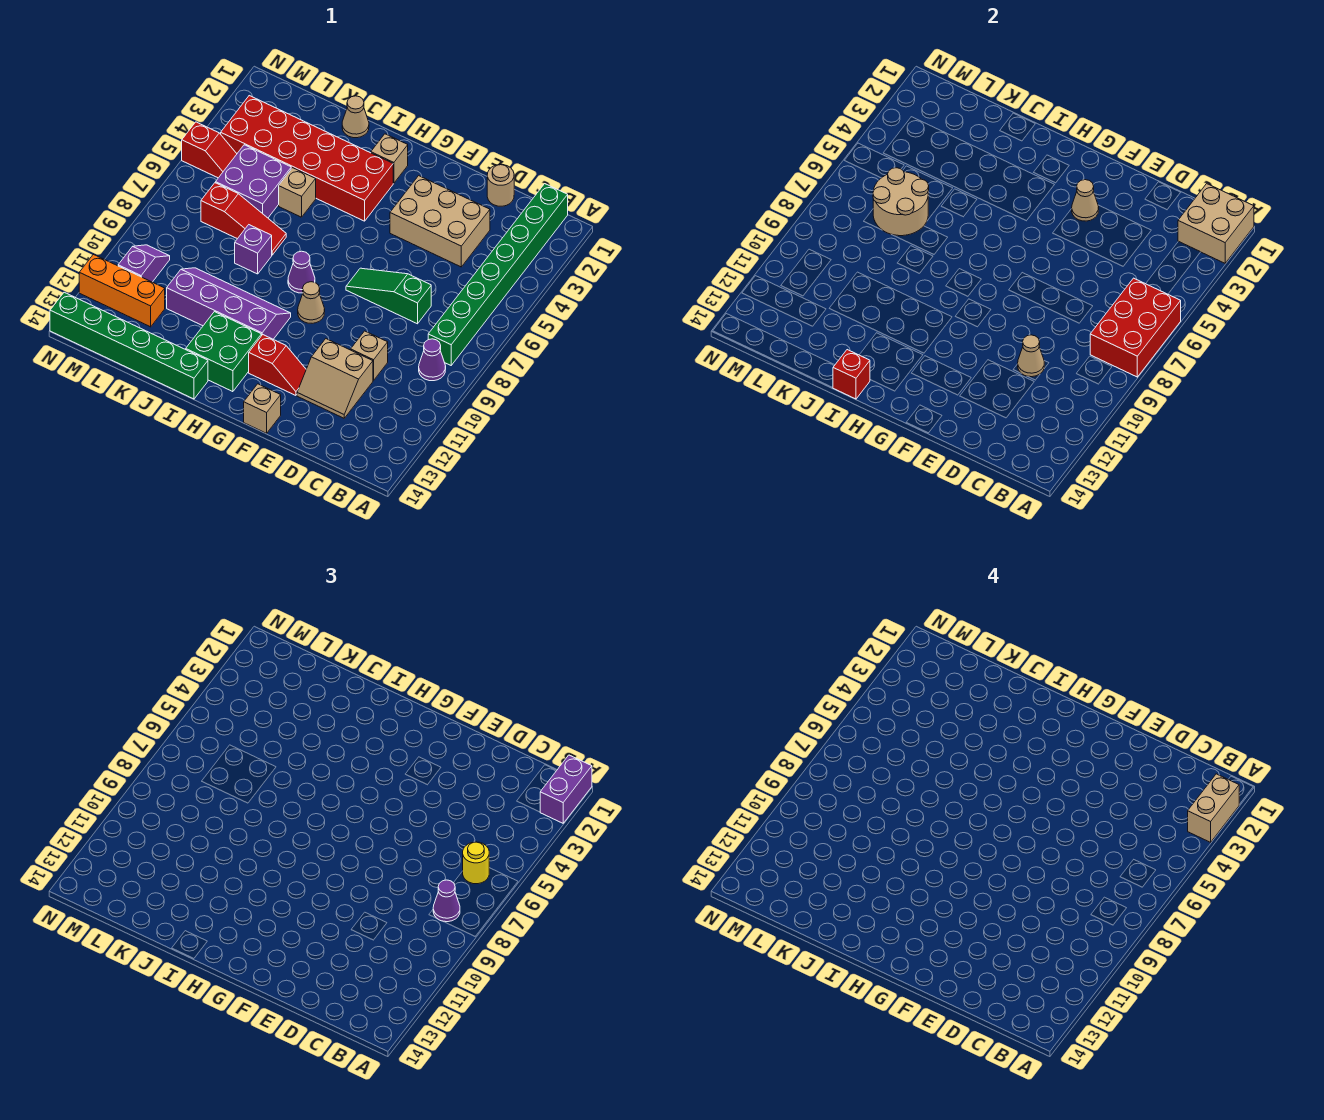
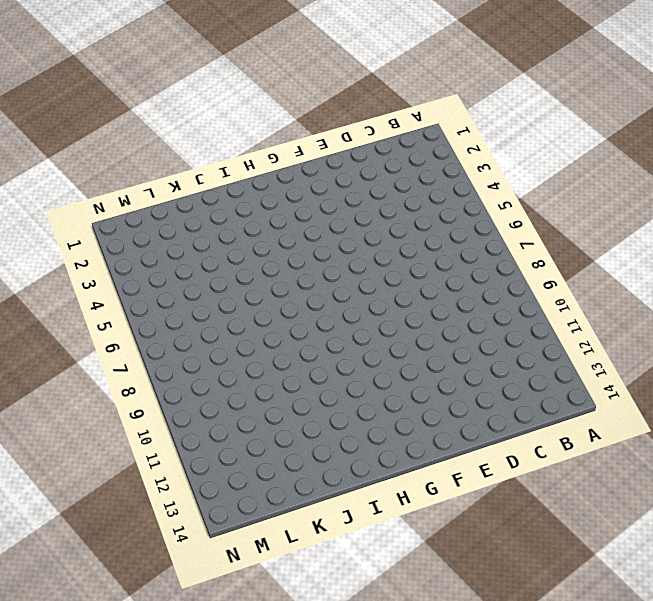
none -> green brick B1:B8 level 1
none -> purple cone B9 level 1
none -> tan round brick D1 level 1
none -> tan brick D3:F4 level 1

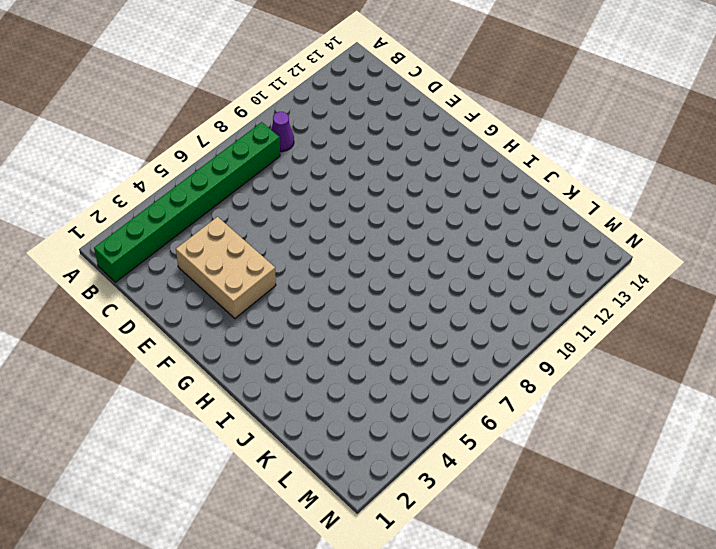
none -> tan round brick D1 level 1
none -> green slope D7:F7 level 1 top D
none -> tan brick D10 level 1
none -> tan slope D11:E12 level 1 top 11

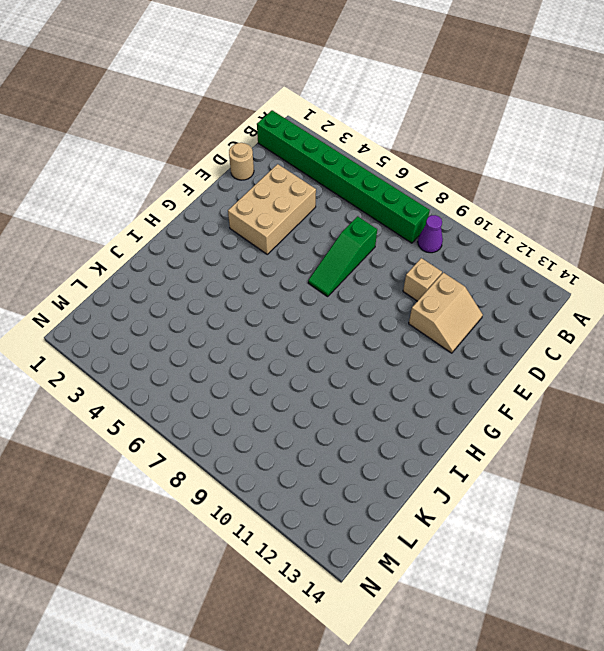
none -> red slope F12:G12 level 1 top G
none -> tan brick F14 level 1
none -> tan cone G9 level 1
none -> tan brick H2 level 1

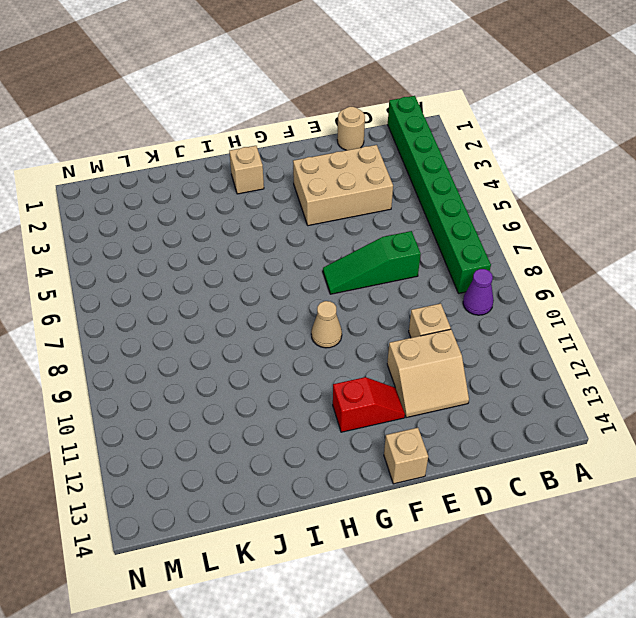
none -> red brick H3:M4 level 1
none -> purple cone H8 level 1
none -> purple slope H10:K11 level 1 top 11
none -> green brick H12:I13 level 1

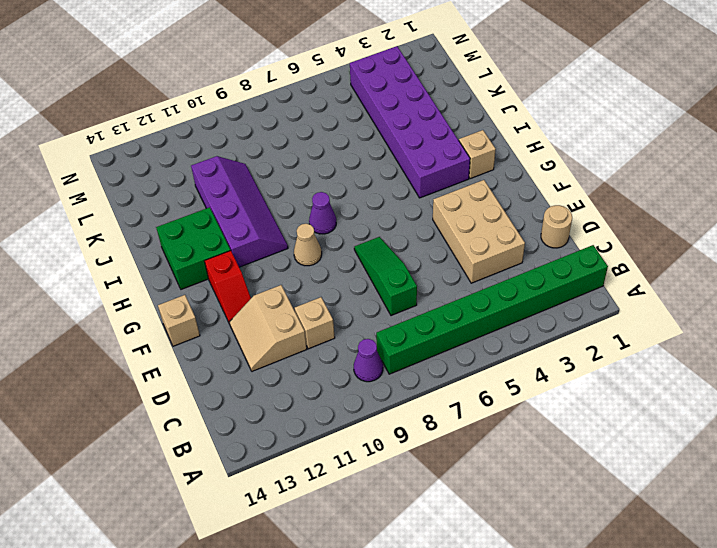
purple brick H3:M4 level 1 -> red brick H3:M4 level 1
none -> green brick I14:N14 level 1
none -> tan cone J1 level 1
none -> tan brick J5 level 1
none -> red slope J7:L7 level 1 top L

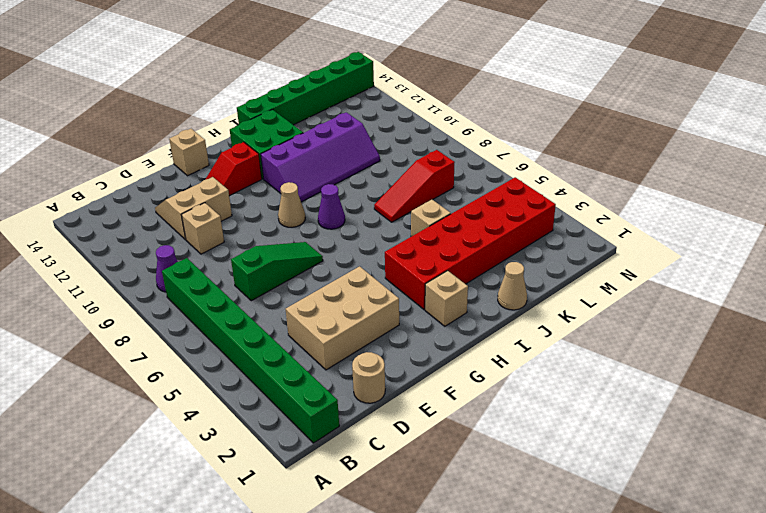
none -> purple brick J8 level 1
none -> purple brick K5:L6 level 1
none -> orange brick L12:N12 level 1
none -> red slope M5:N5 level 1 top N

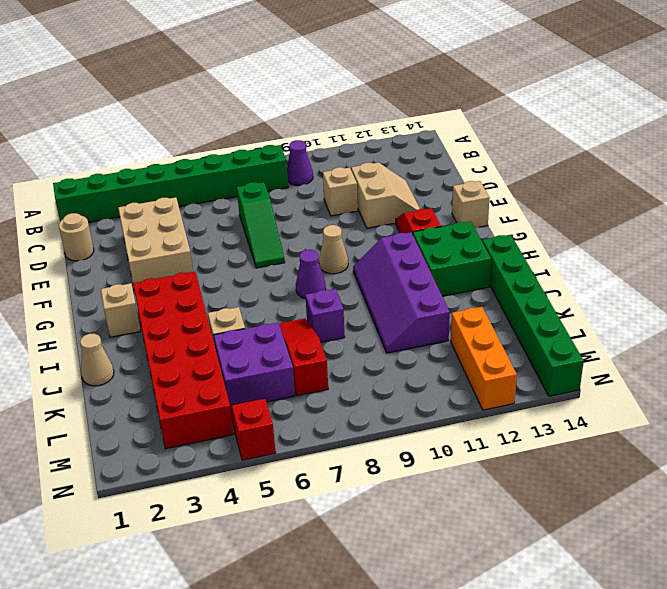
none -> purple slope M10:M11 level 1 top 11
none -> tan brick A1:B2 level 2
none -> red brick A6:B8 level 2
none -> tan cone D10 level 2

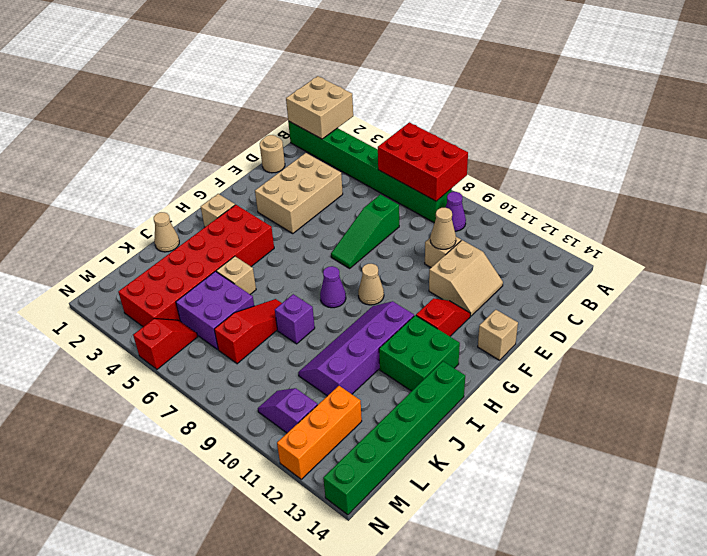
none -> tan cone F3 level 2
none -> red brick I14 level 2
none -> tan round brick K6:L7 level 2
none -> purple brick A1:A2 level 3

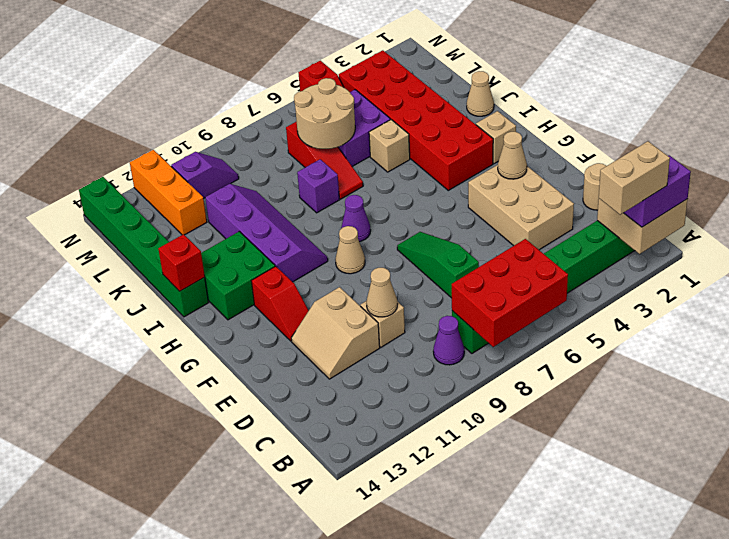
none -> tan brick F14 level 1
none -> yellow round brick B6 level 3
none -> purple cone B8 level 3

